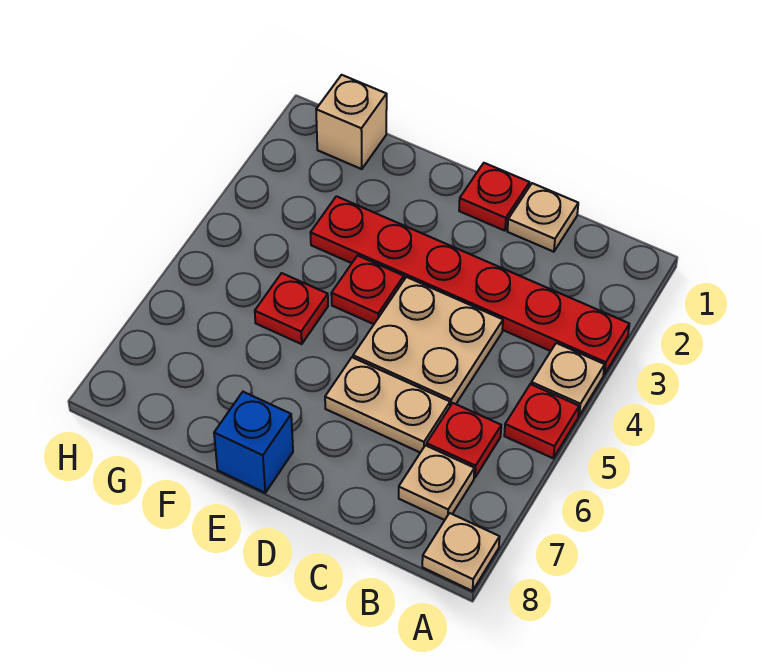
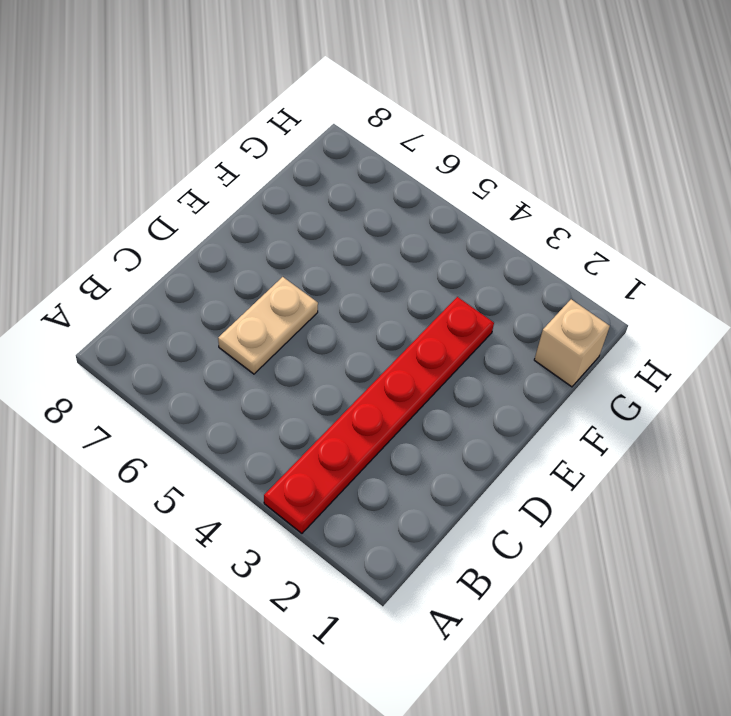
none -> tan plate A4 level 1
none -> red plate A5 level 1
none -> tan plate A8 level 1

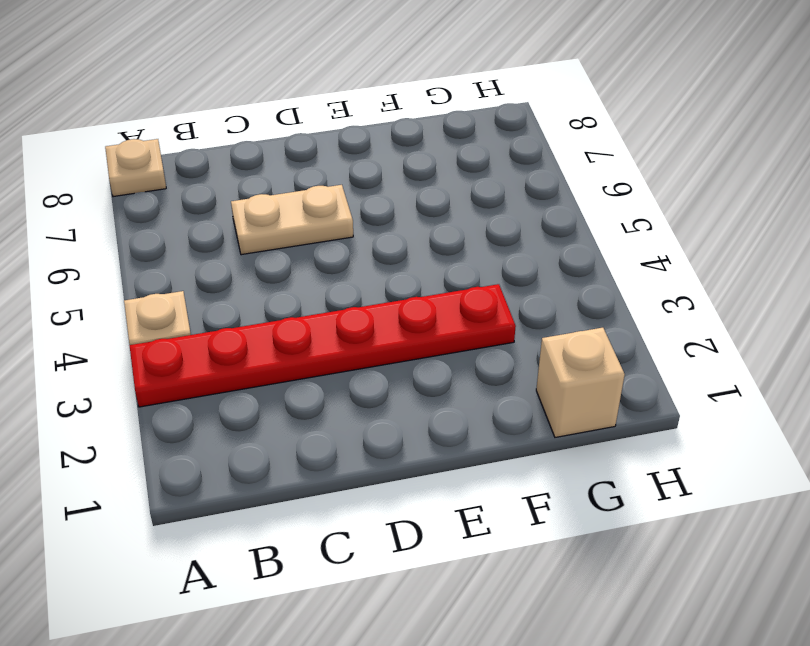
none -> red plate A5 level 1
none -> red plate B6 level 1
none -> tan plate B7 level 1

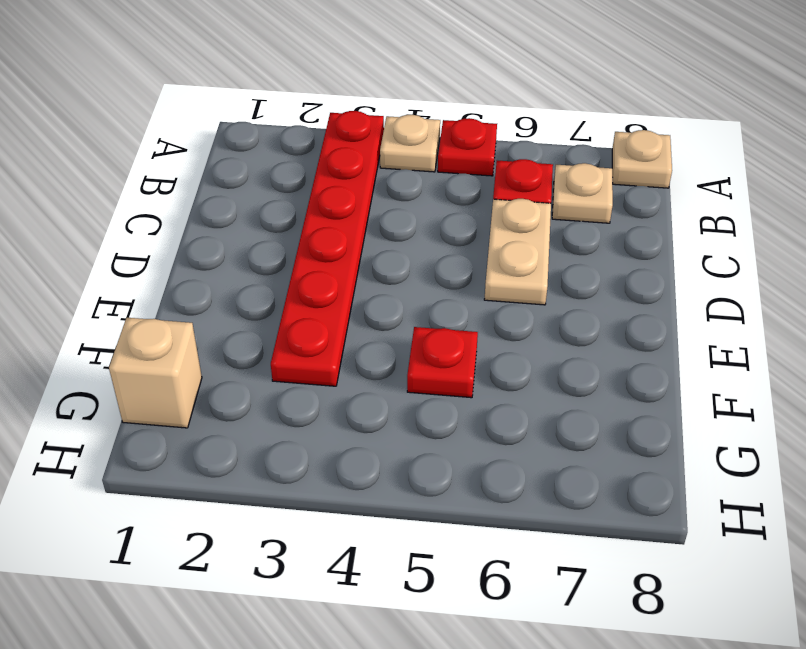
none -> tan plate C1 level 1
none -> tan plate C4:D5 level 1
none -> red plate D1 level 1

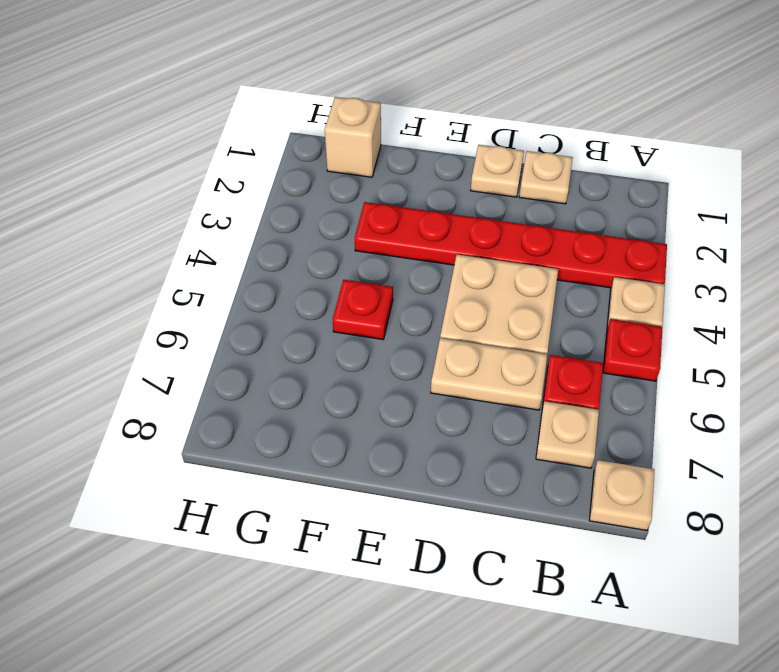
tan plate D1 level 1 -> red plate D1 level 1
none -> red plate E4 level 1
none -> blue brick E8 level 1

